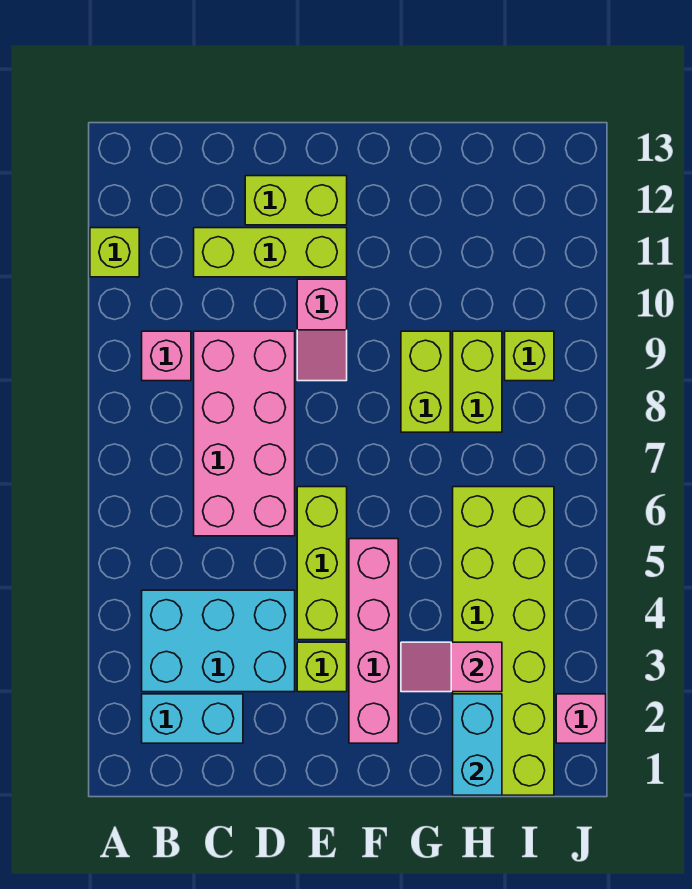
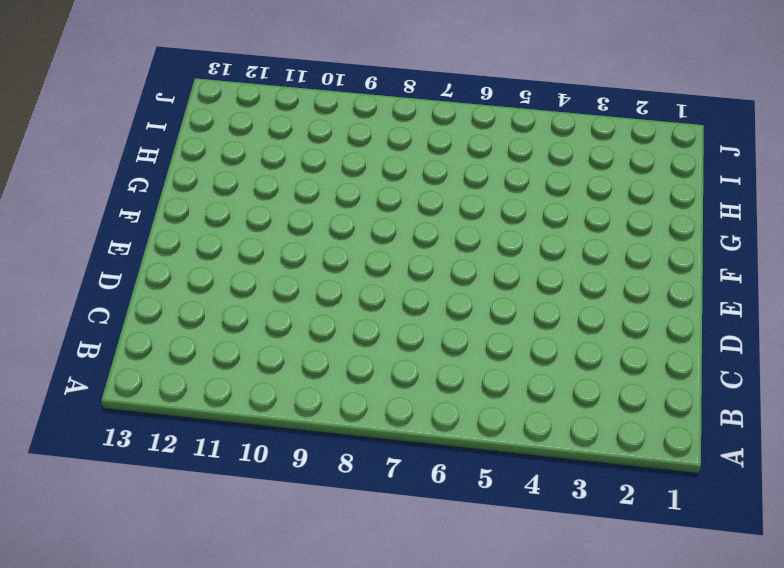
none -> lime brick A11 level 1
none -> cyan brick B2:C2 level 1
none -> cyan brick B3:D4 level 1

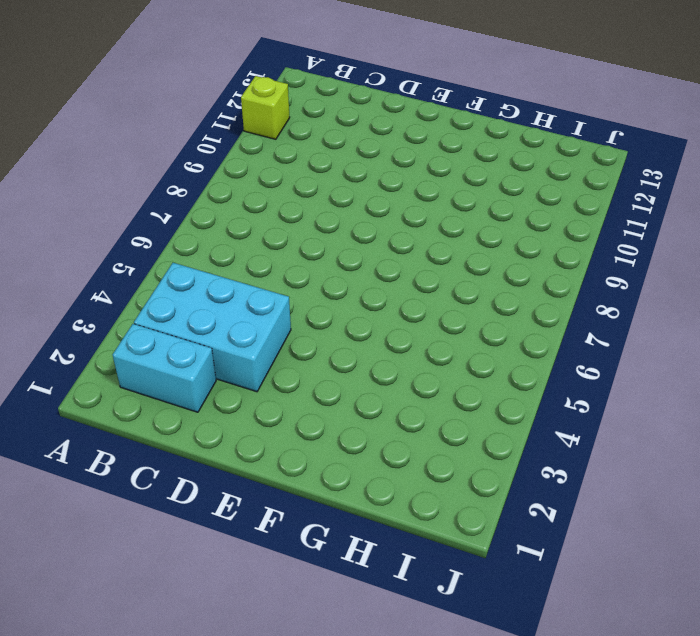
none -> pink brick B9 level 1
none -> pink brick C6:D9 level 1
none -> lime brick C11:E11 level 1

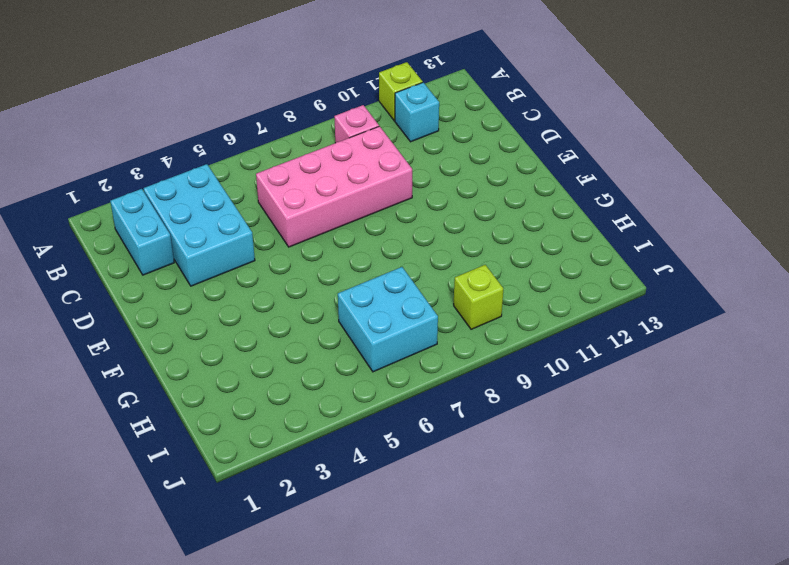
cyan brick B11 level 1 -> none
cyan brick H6:I7 level 1 -> lime brick H1:I6 level 1
none -> lime brick C11:E11 level 1
none -> lime brick D12:E12 level 1
none -> lime brick E3 level 1

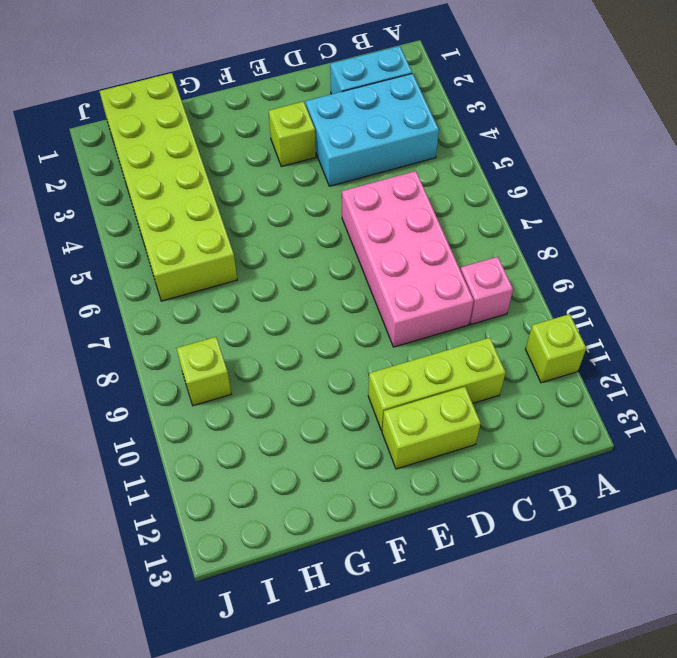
none -> lime brick E4:E6 level 1
none -> pink slope E9:E10 level 1 top 10
none -> pink brick F2:F5 level 1

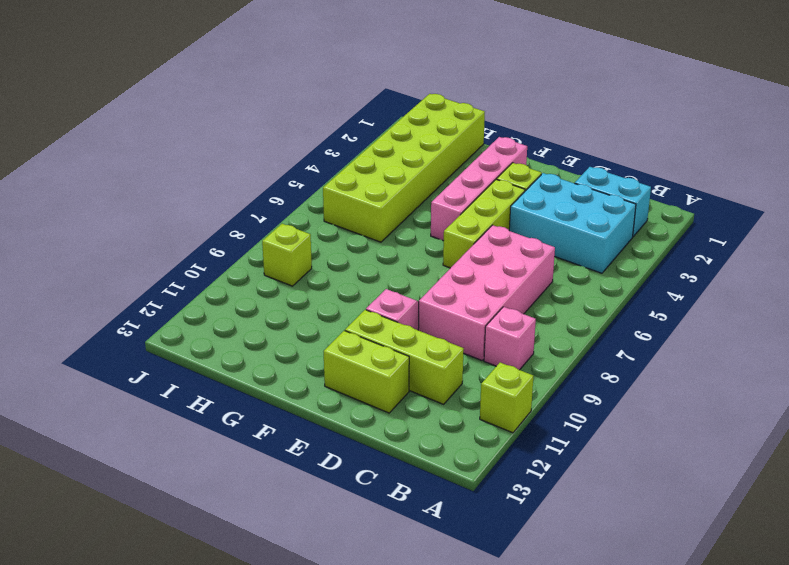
none -> lime brick G8:G9 level 1
none -> lime brick H8:H9 level 1
none -> pink brick J2 level 1

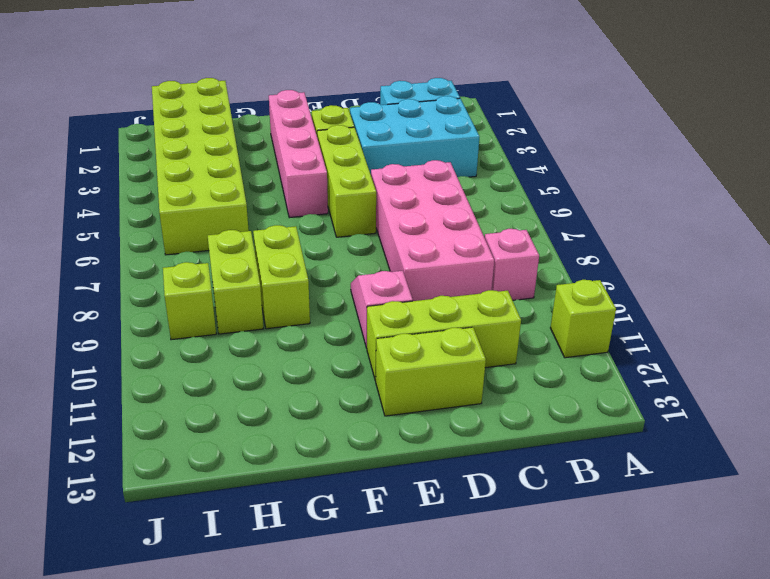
none -> pink brick J2 level 1
none -> pink slope G3:H3 level 2 top H
none -> cyan brick H1:H2 level 2

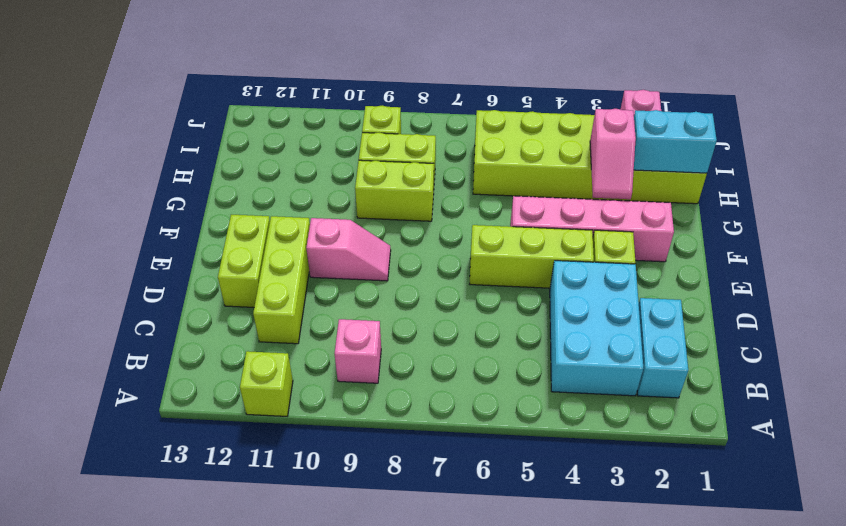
none -> pink brick C6:D9 level 1

